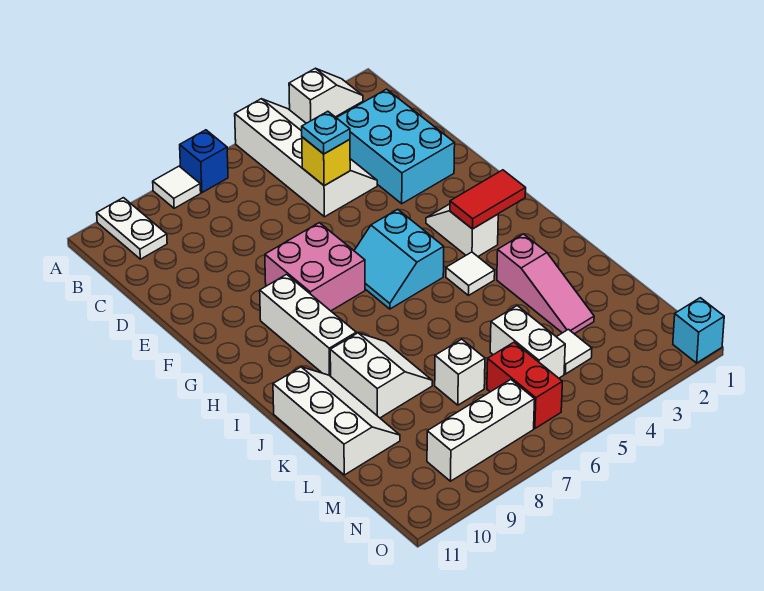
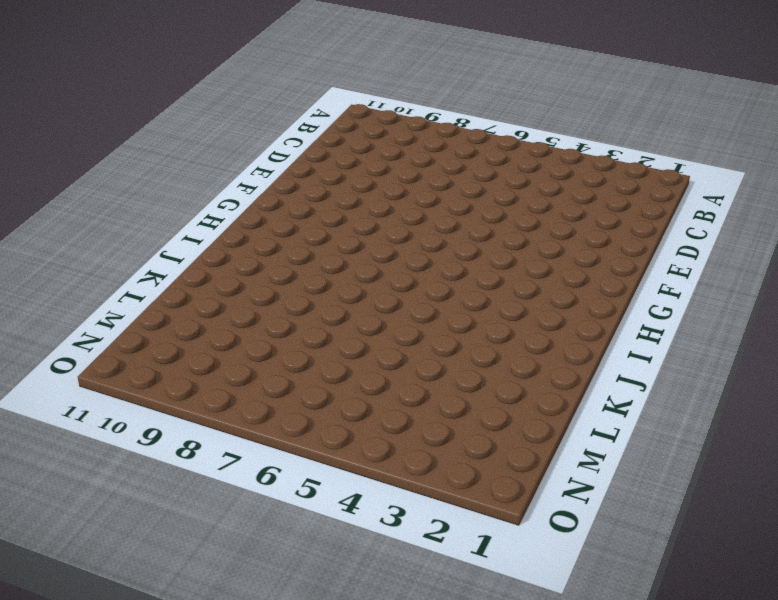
none -> white slope A2:A3 level 1 top 3
none -> white slope A4:D5 level 1 top 5
none -> blue brick A7 level 1

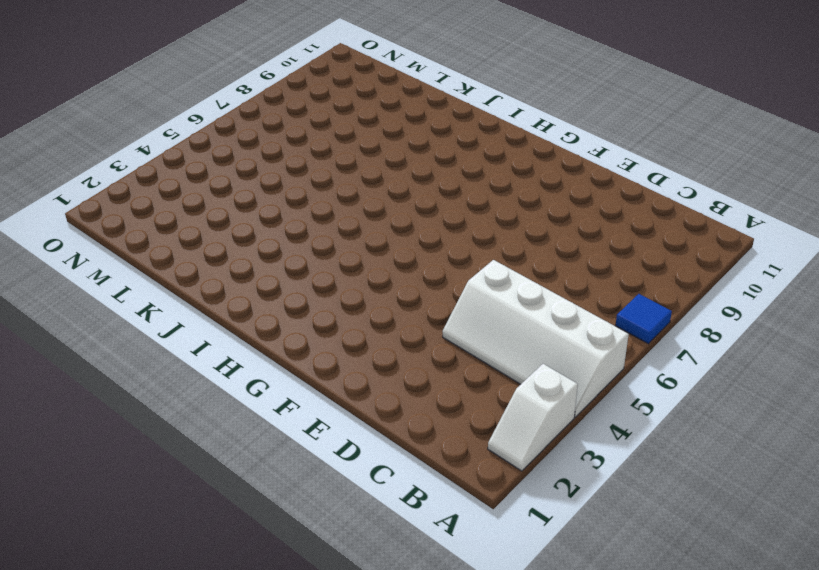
blue tile A7 level 1 -> blue brick A7 level 1
none -> white tile A8 level 1
none -> white plate A10:B10 level 1
none -> cyan brick C2:E3 level 1

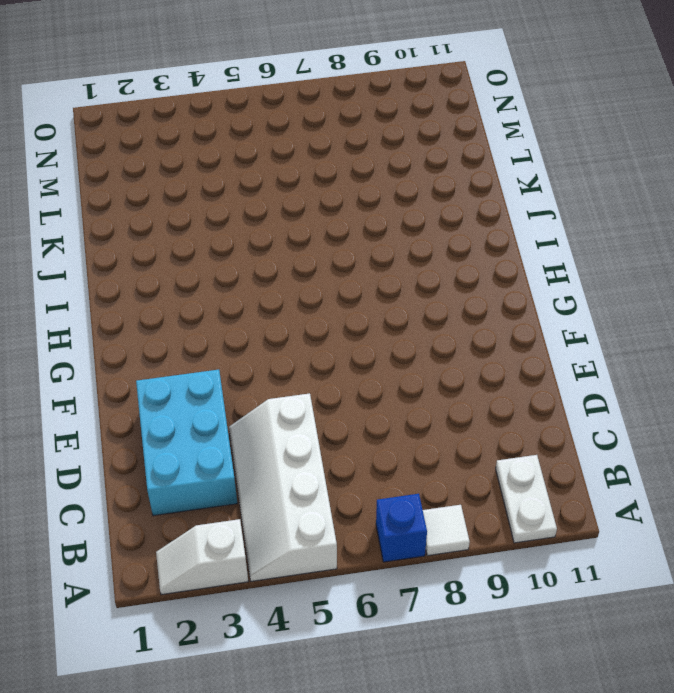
none -> pink brick F7:G8 level 1
none -> white slope G3:H3 level 1 top H
none -> cyan slope G5:H6 level 1 top 5

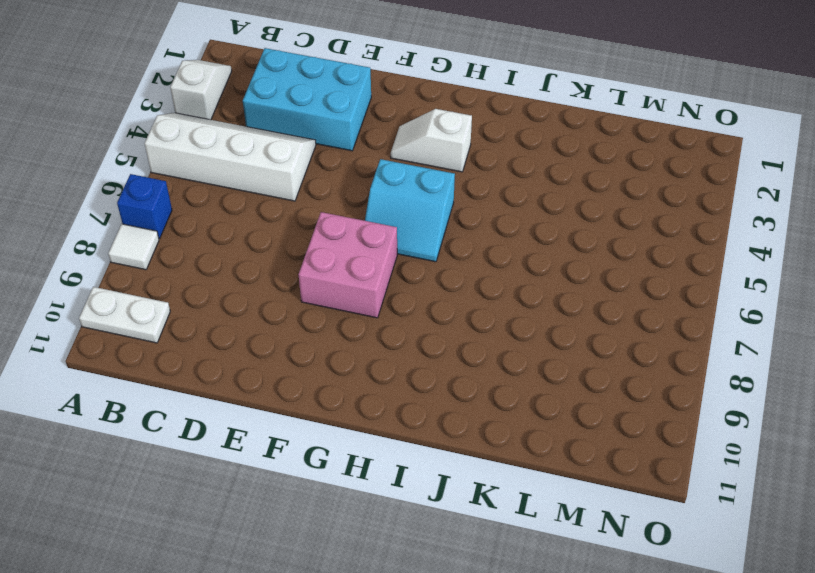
none -> white brick G9:I9 level 1
none -> white tile I4 level 1
none -> pink slope J3:L3 level 1 top J

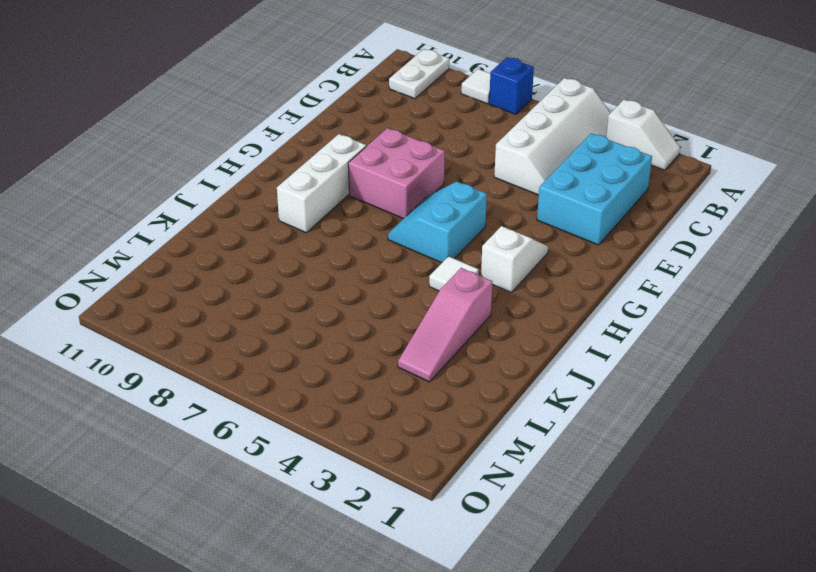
none -> white slope J8:K9 level 1 top 9
none -> white slope J10:L11 level 1 top 11
none -> white brick L5:M5 level 1

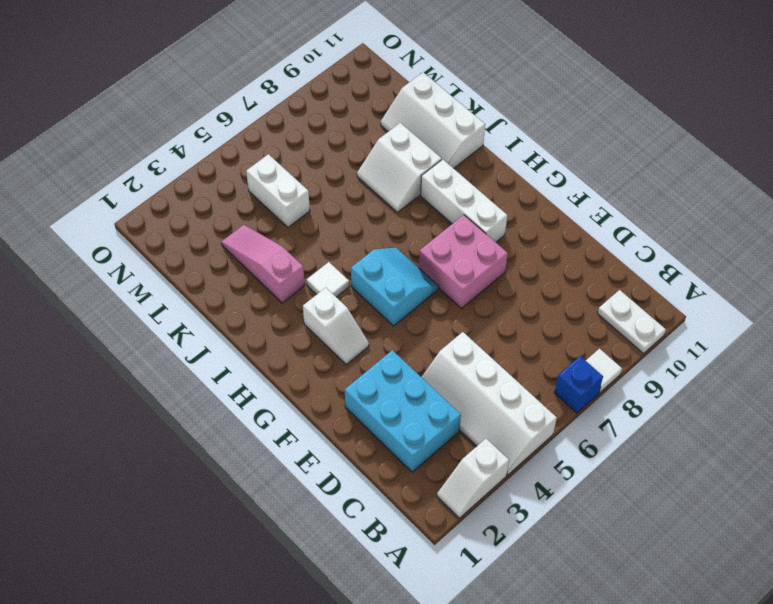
none -> white brick L7 level 1
none -> white tile M4 level 1
none -> red brick M6:N6 level 1

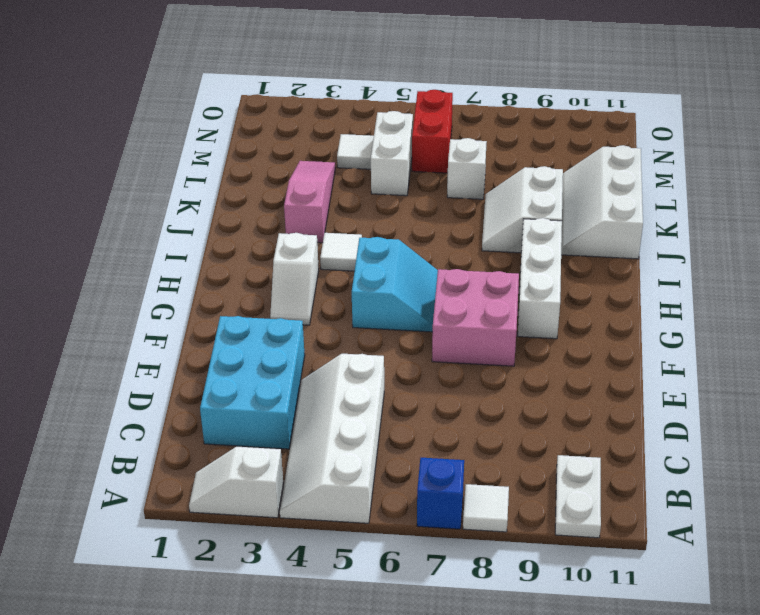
none -> white brick N7:N9 level 1
none -> cyan brick O1 level 1
none -> yellow brick D5 level 2

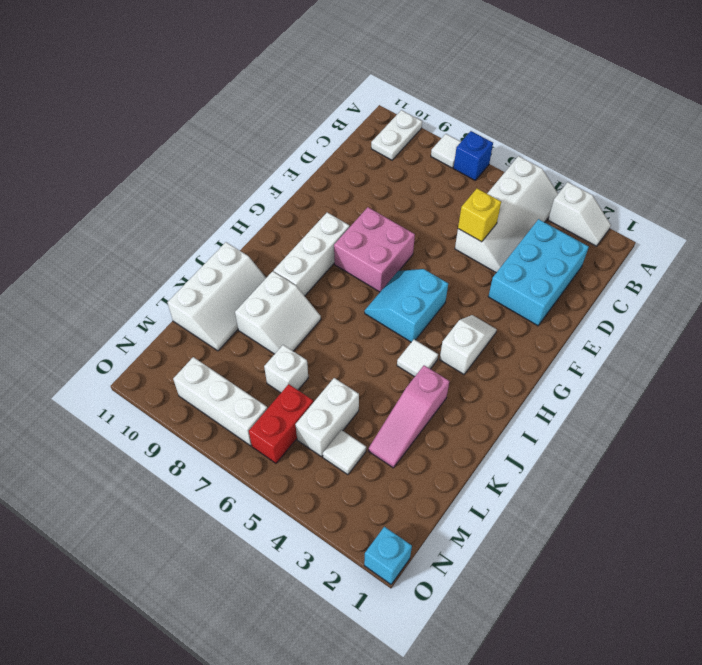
none -> red tile H2:H3 level 2
none -> cyan plate D5 level 3

